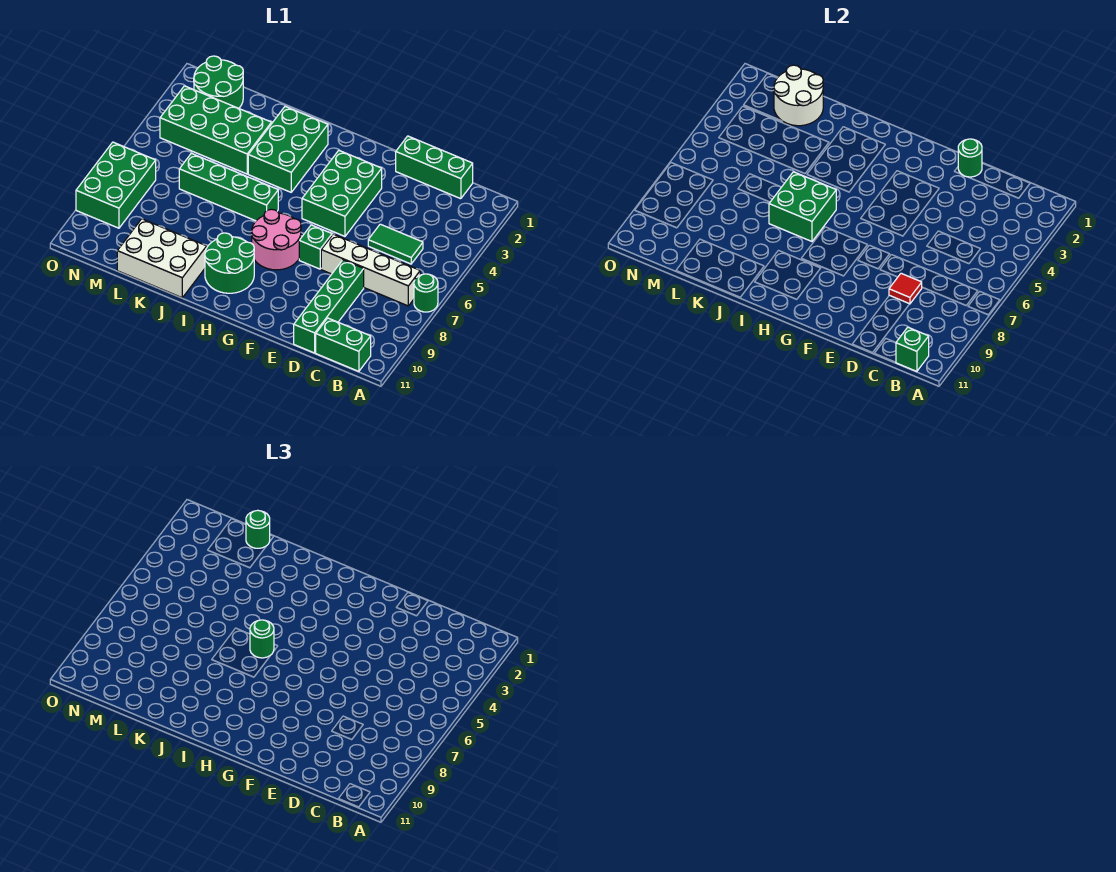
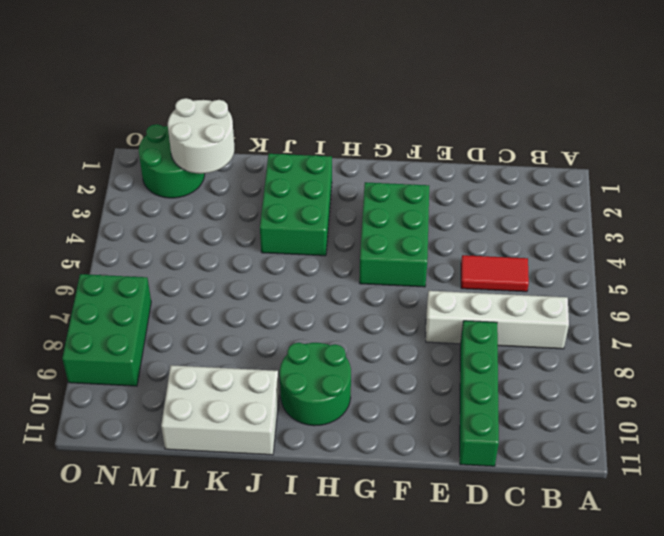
red tile C5:D5 level 1 -> green tile C5:D5 level 1
none -> green round brick A7 level 1
none -> green brick B11:C11 level 1
none -> green brick C1:E1 level 1

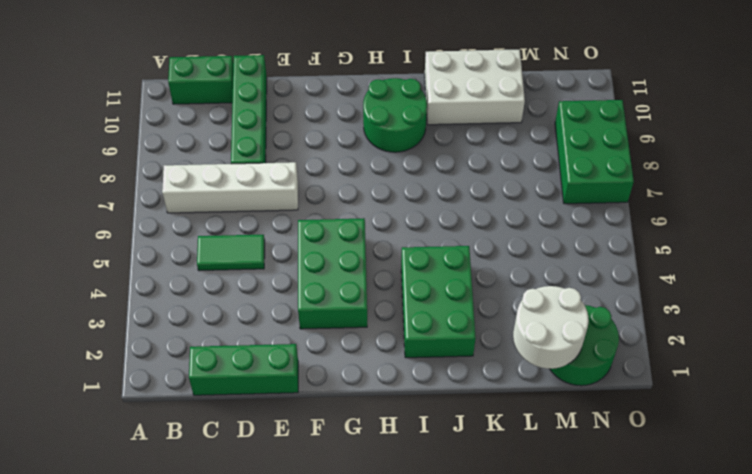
none -> green round brick A7 level 1
none -> green brick F7 level 1
none -> pink round brick G7:H8 level 1

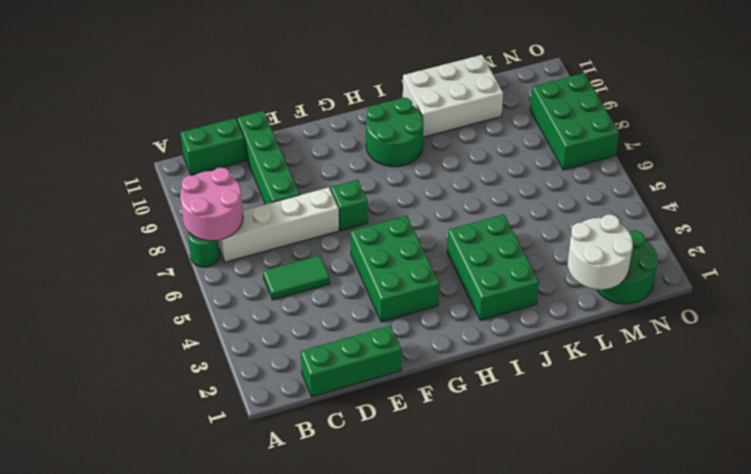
pink round brick A7:B8 level 2 -> pink round brick G7:H8 level 1
none -> green brick I6:L6 level 1
none -> green brick K3:N4 level 1
none -> green brick B11 level 2

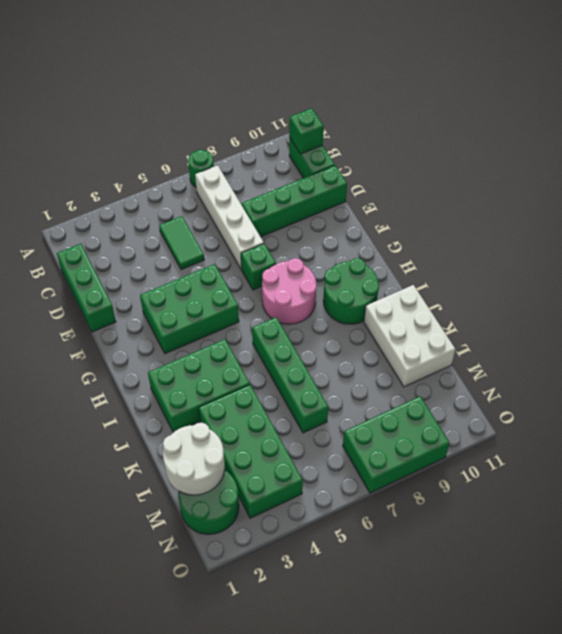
none -> red tile D8 level 2
none -> green round brick E1 level 2
none -> green brick I6:J7 level 2

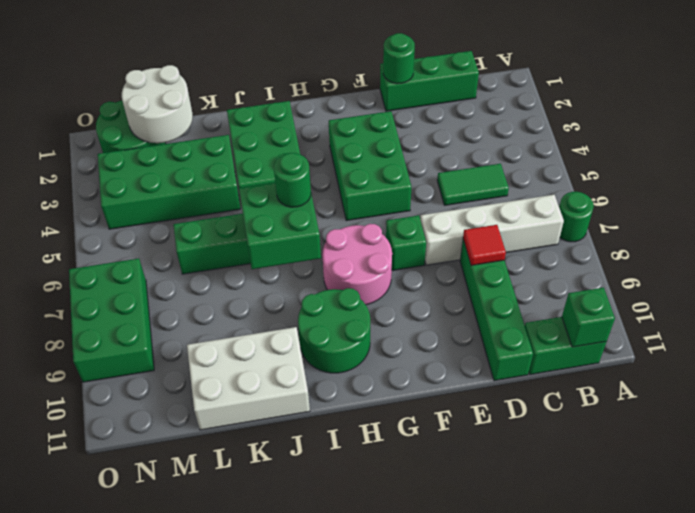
none -> green round brick L1 level 3

